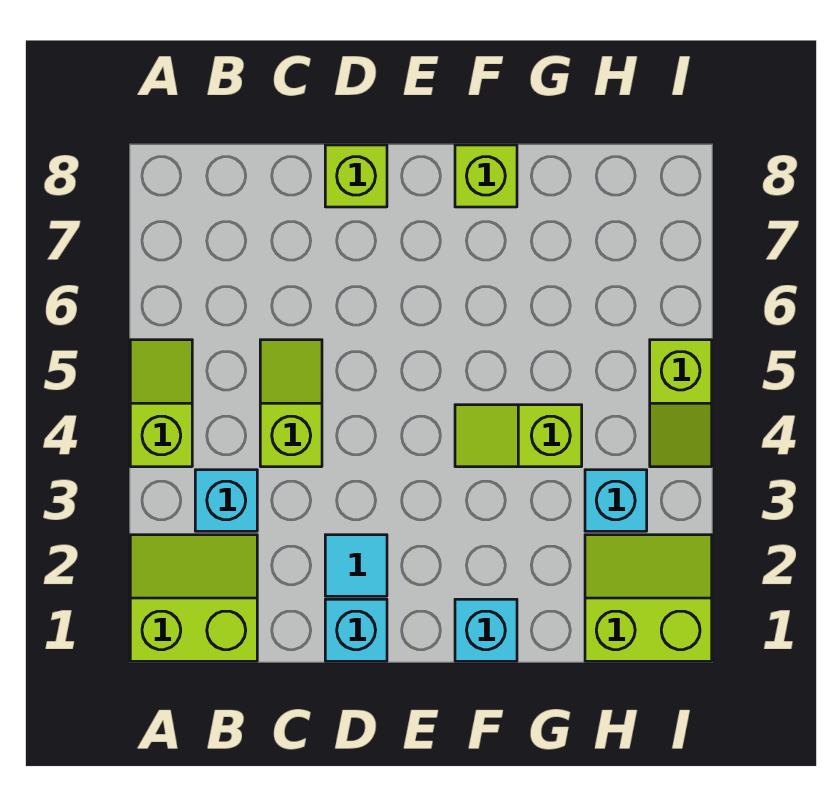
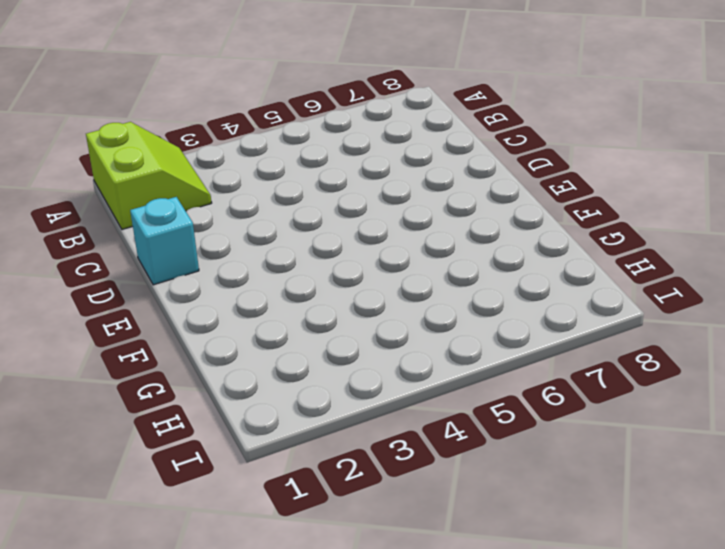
none -> lime slope A4:A5 level 1 top 4
none -> cyan brick B3 level 1
none -> lime slope C4:C5 level 1 top 4

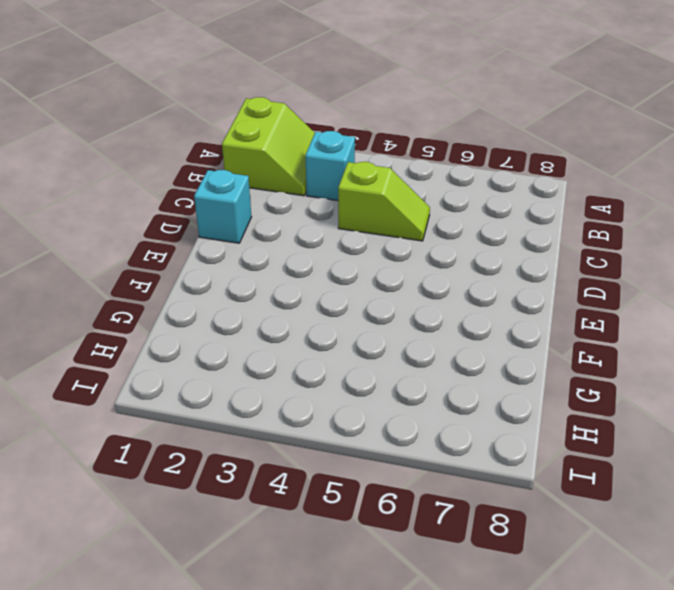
none -> lime slope A4:A5 level 1 top 4
none -> cyan tile D2 level 1
none -> lime brick D8 level 1

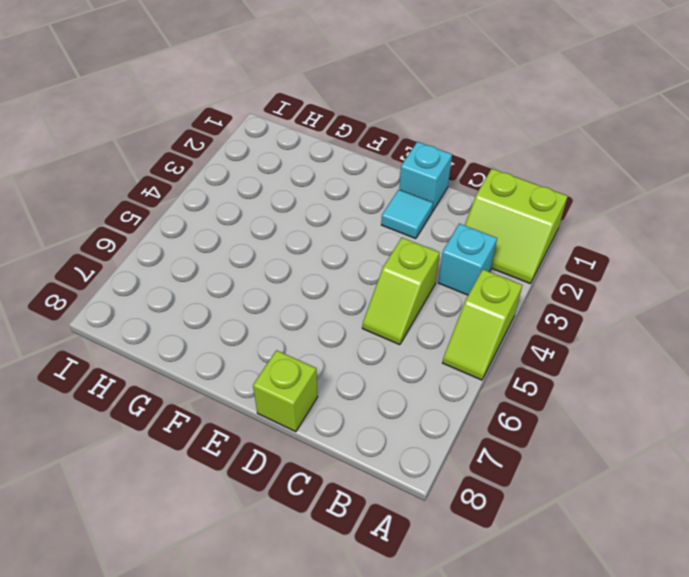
none -> cyan brick F1 level 1
none -> lime slope F4:G4 level 1 top G
none -> lime brick F8 level 1

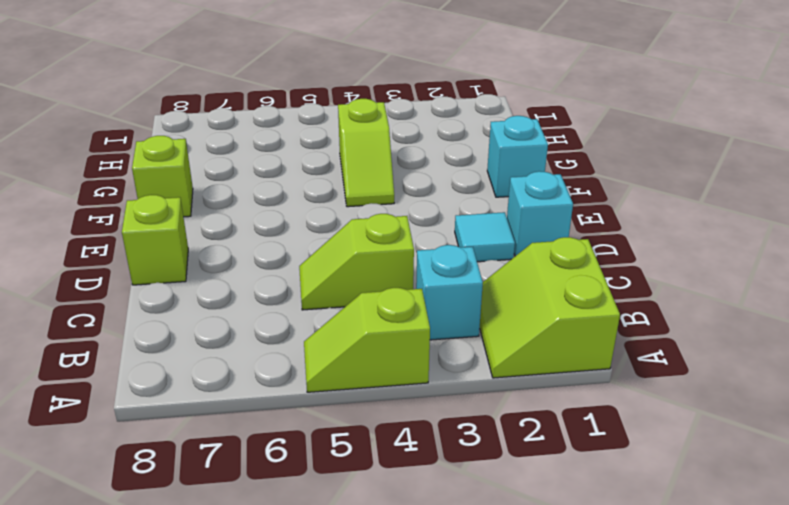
none -> lime slope H1:I2 level 1 top 1
none -> cyan brick H3 level 1
none -> lime slope I4:I5 level 1 top 5

